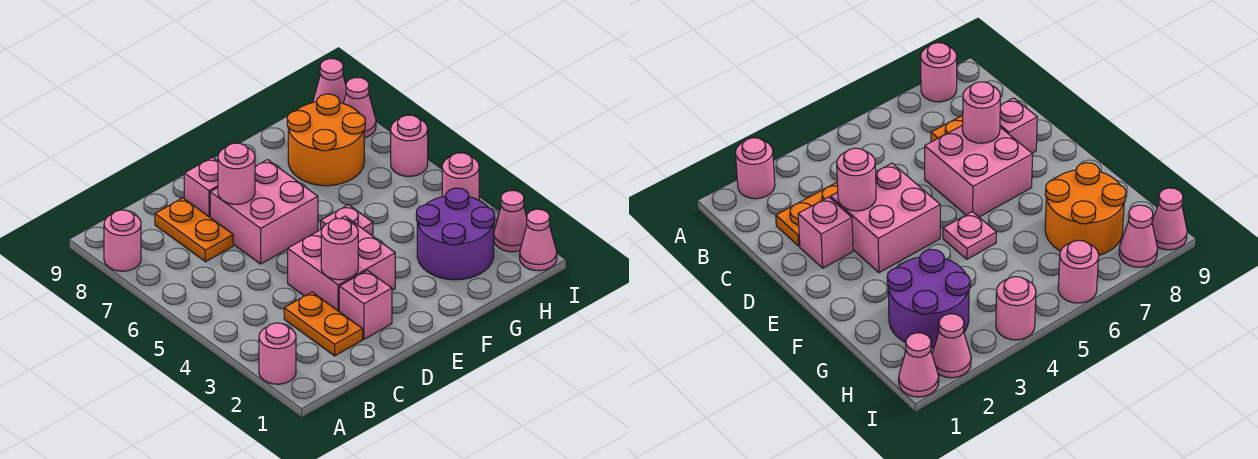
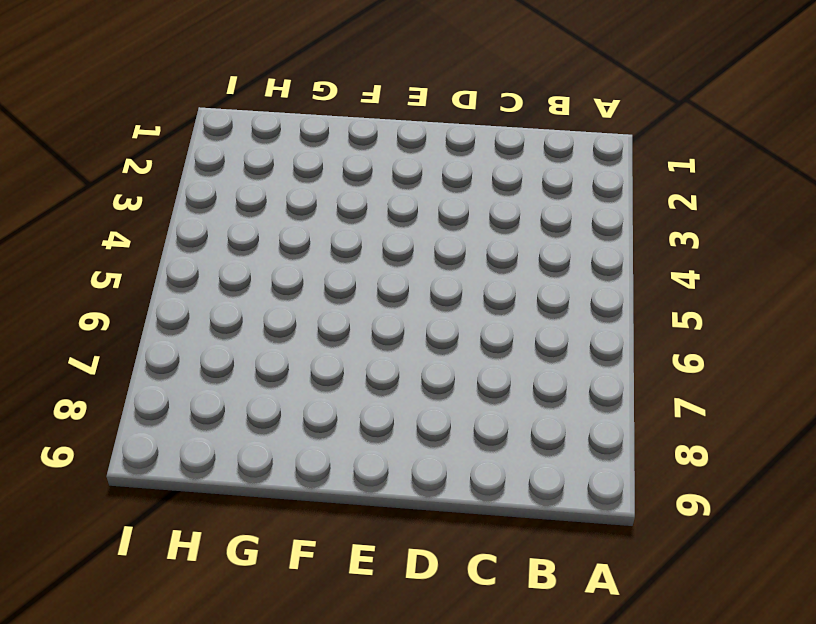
none -> pink round brick A2 level 1
none -> pink round brick A8 level 1
none -> orange plate C2:C3 level 1

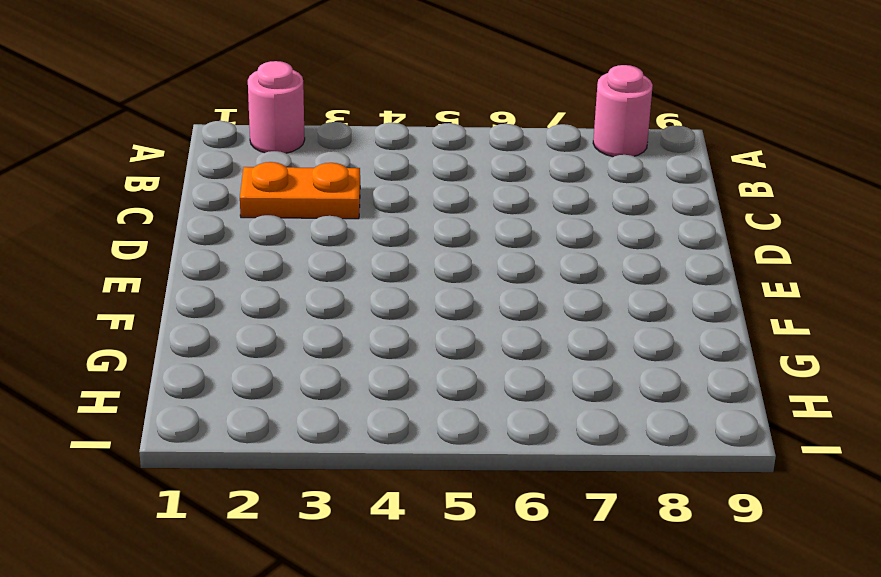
none -> orange plate C7:C8 level 1
none -> pink brick D2 level 1
none -> pink brick D3:E4 level 1

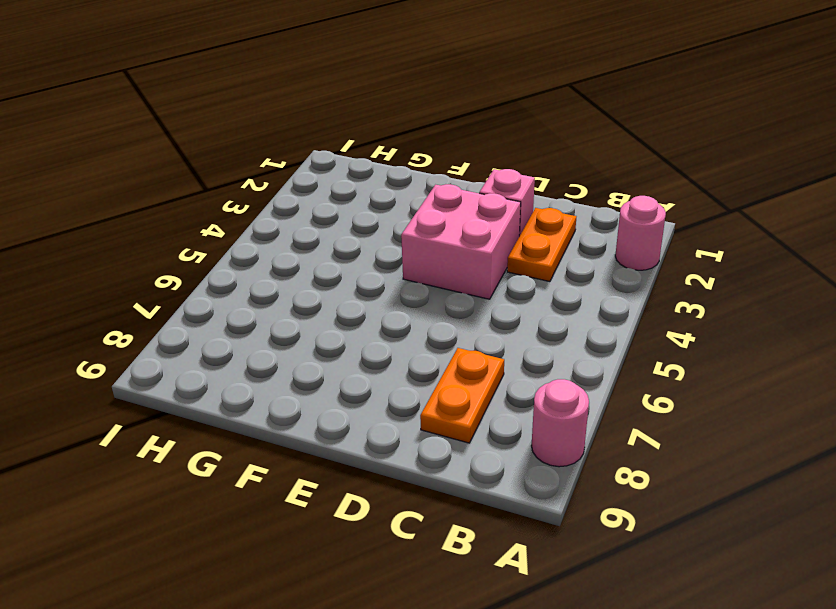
none -> pink brick D6:E7 level 1
none -> pink brick D8 level 1
none -> pink plate F5 level 1

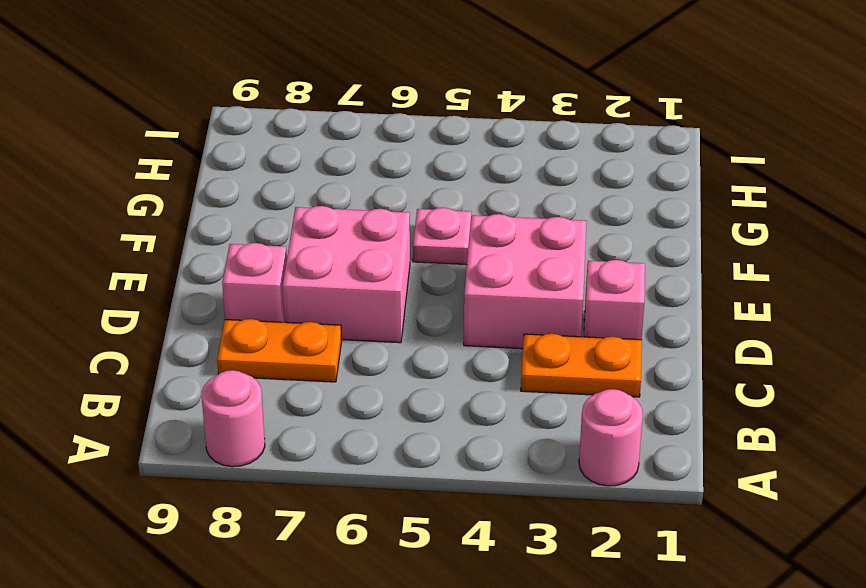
none -> purple round brick G2:H3 level 1
none -> orange round brick G7:H8 level 1
none -> pink cone I1 level 1

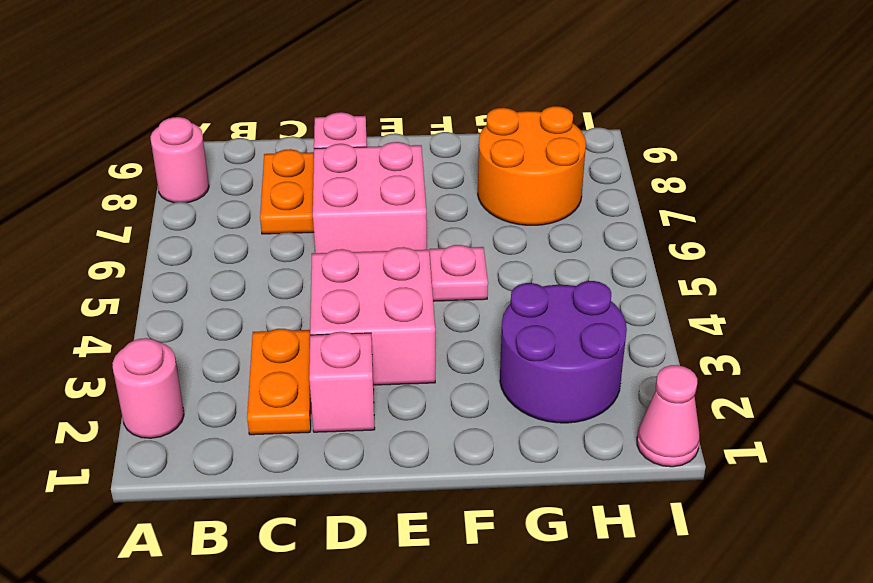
none -> pink cone I2 level 1
none -> pink round brick I4 level 1
none -> pink round brick I6 level 1

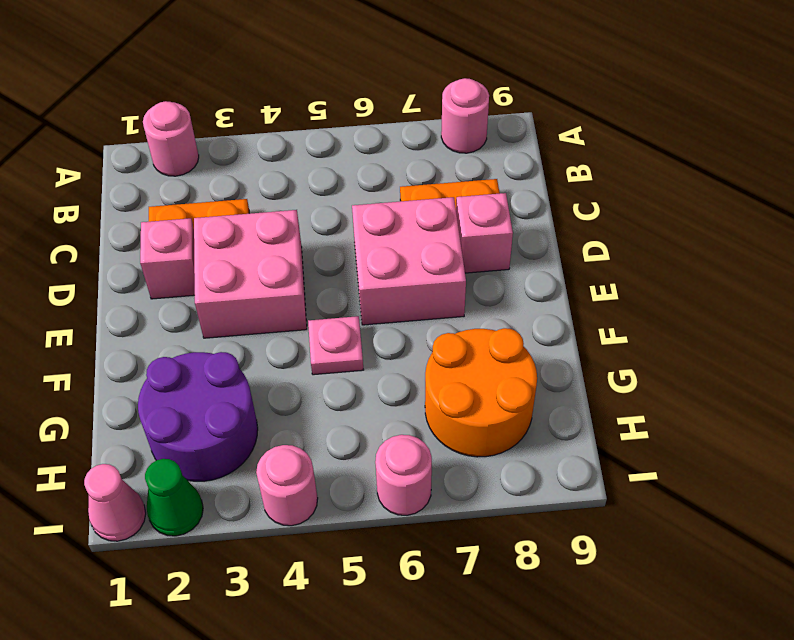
green cone I2 level 1 -> pink cone I2 level 1
none -> pink cone I8 level 1
none -> pink cone I9 level 1
none -> pink round brick D3 level 2

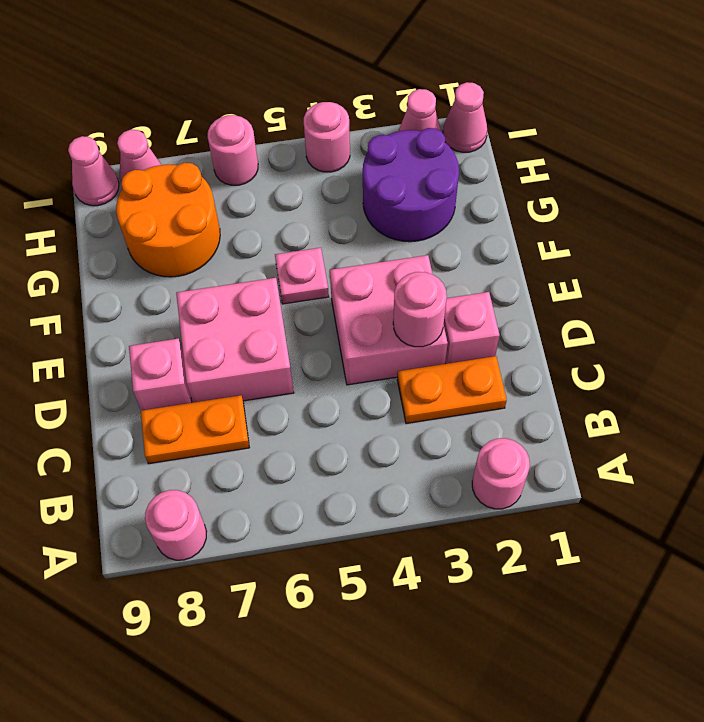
none -> pink round brick D7 level 2

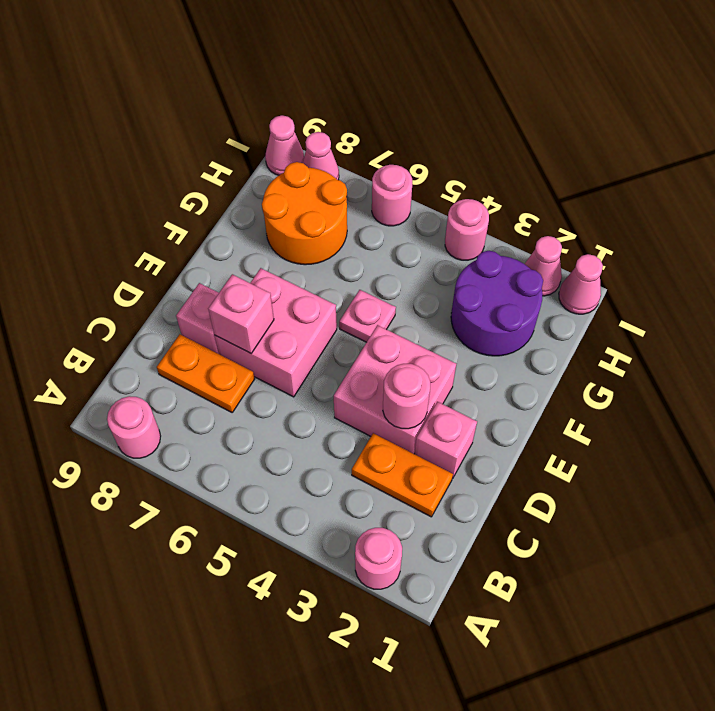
pink brick D7 level 2 -> pink round brick D7 level 2

